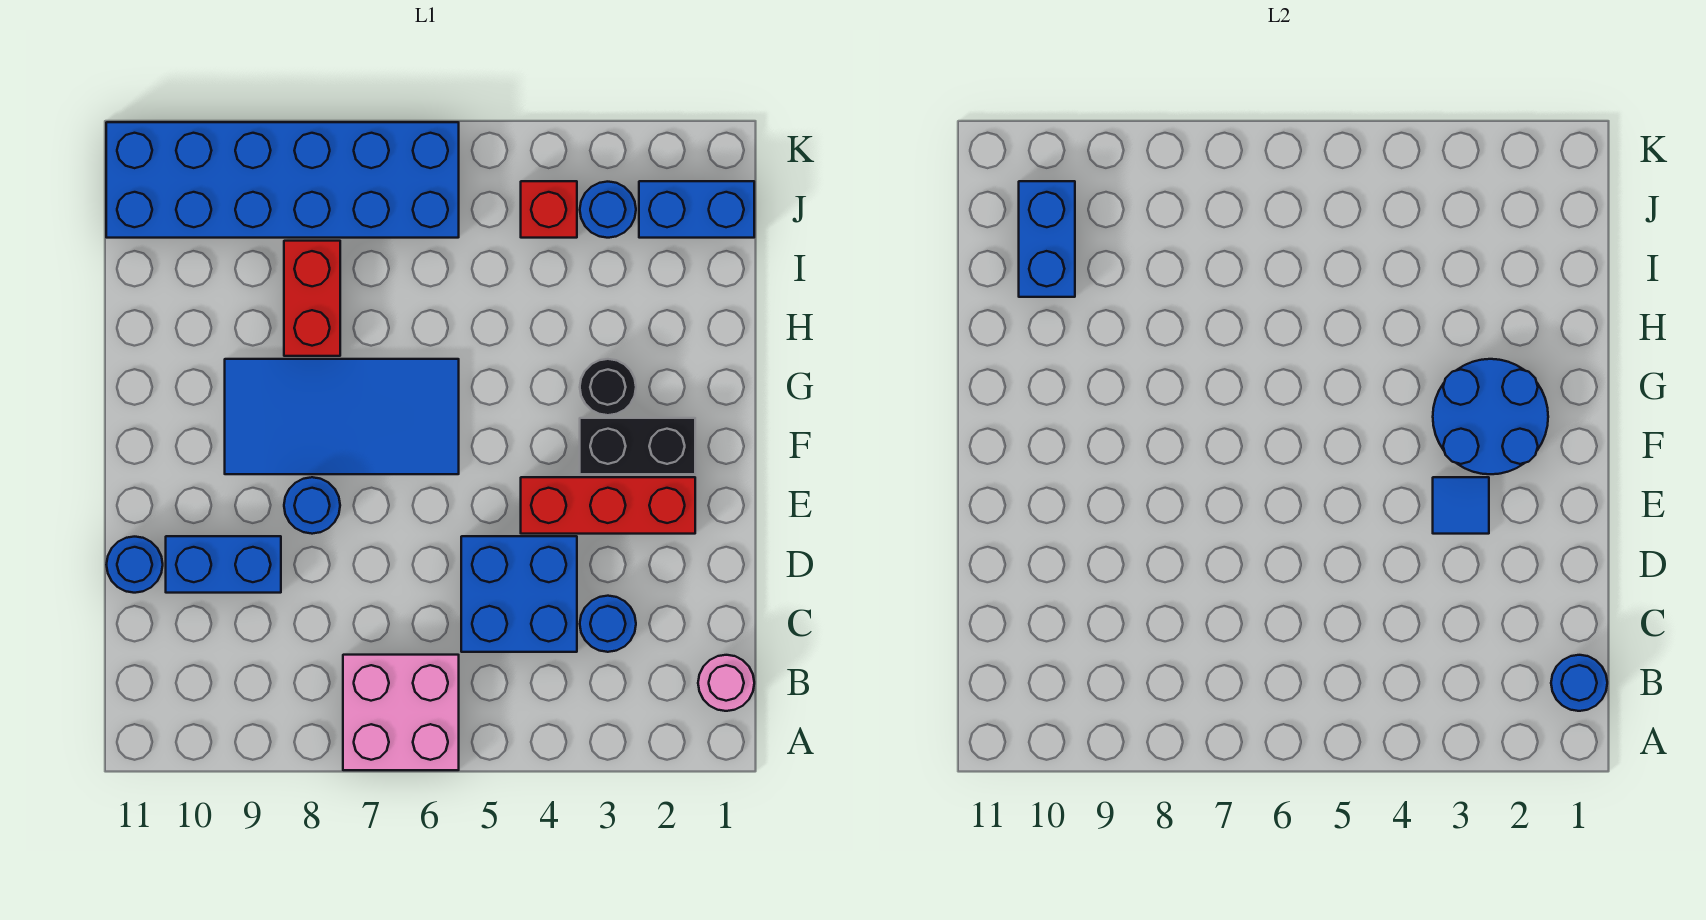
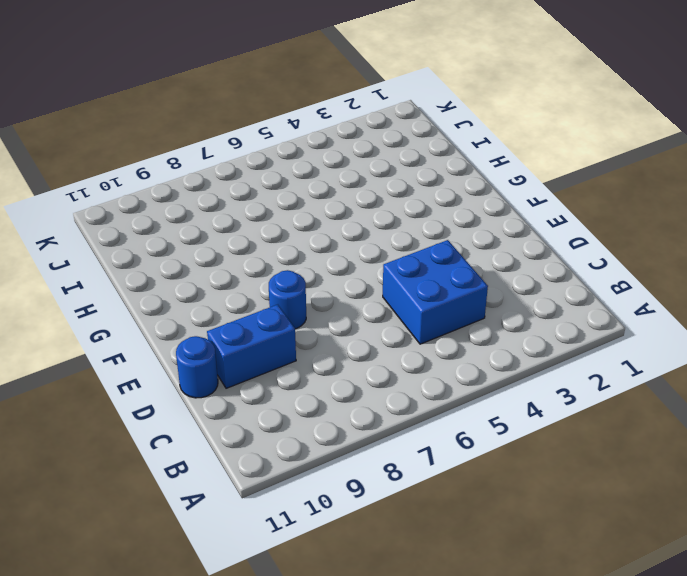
none -> pink brick A6:B7 level 1
none -> pink round brick B1 level 1
none -> blue round brick C3 level 1

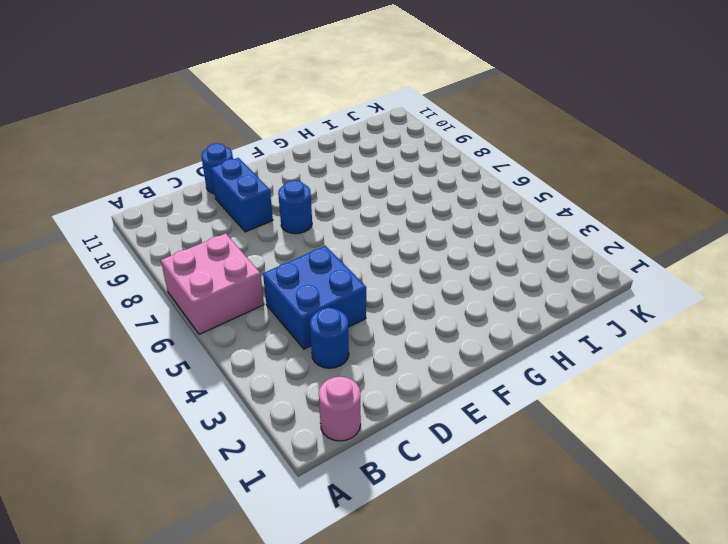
none -> red brick E2:E4 level 1
none -> black brick F2:F3 level 1
none -> blue tile F6:G9 level 1

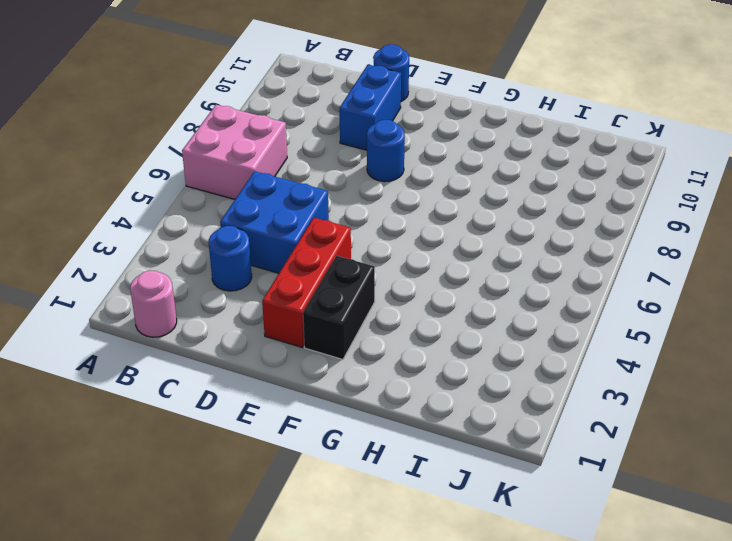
none -> blue tile F6:G9 level 1
none -> black round brick G3 level 1
none -> red brick H8:I8 level 1

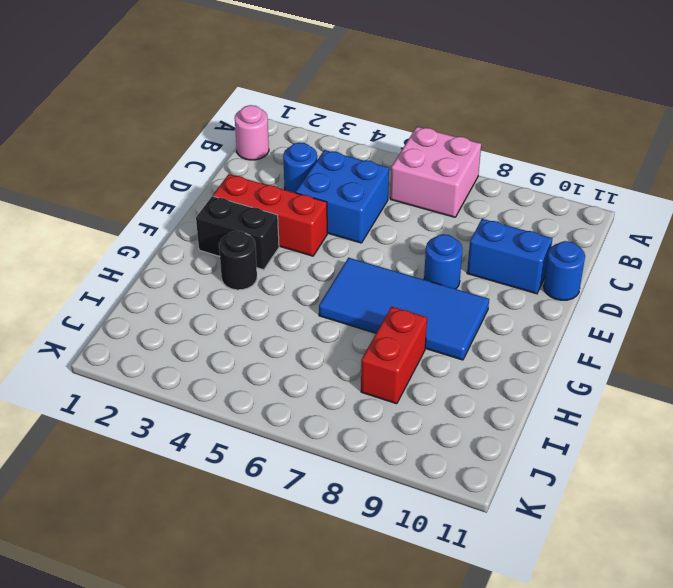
none -> blue brick J1:J2 level 1
none -> blue round brick J3 level 1
none -> red brick J4 level 1

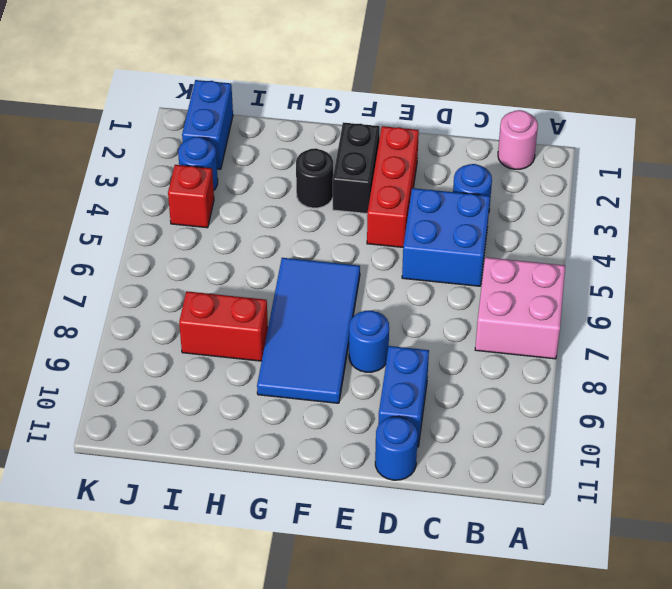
none -> blue brick J6:K11 level 1
none -> blue round brick B1 level 2
none -> blue tile E3 level 2

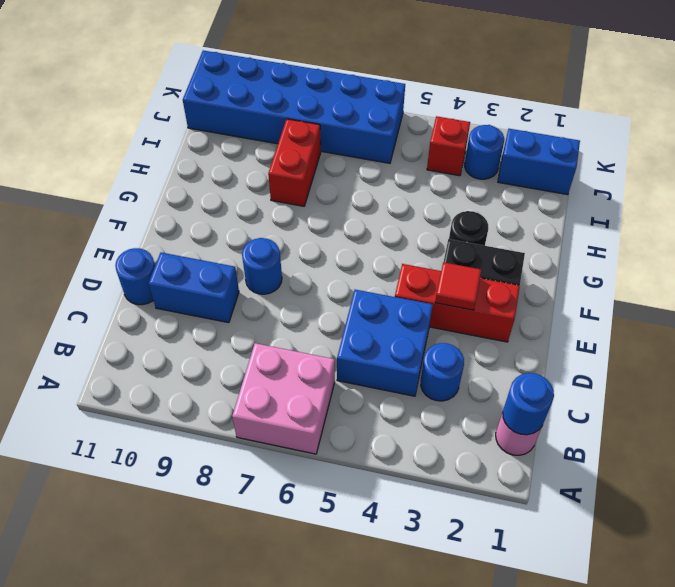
red tile E3 level 2 -> blue tile E3 level 2
none -> blue tile F6:G9 level 1
none -> blue round brick F2:G3 level 2
none -> blue brick I10:J10 level 2

